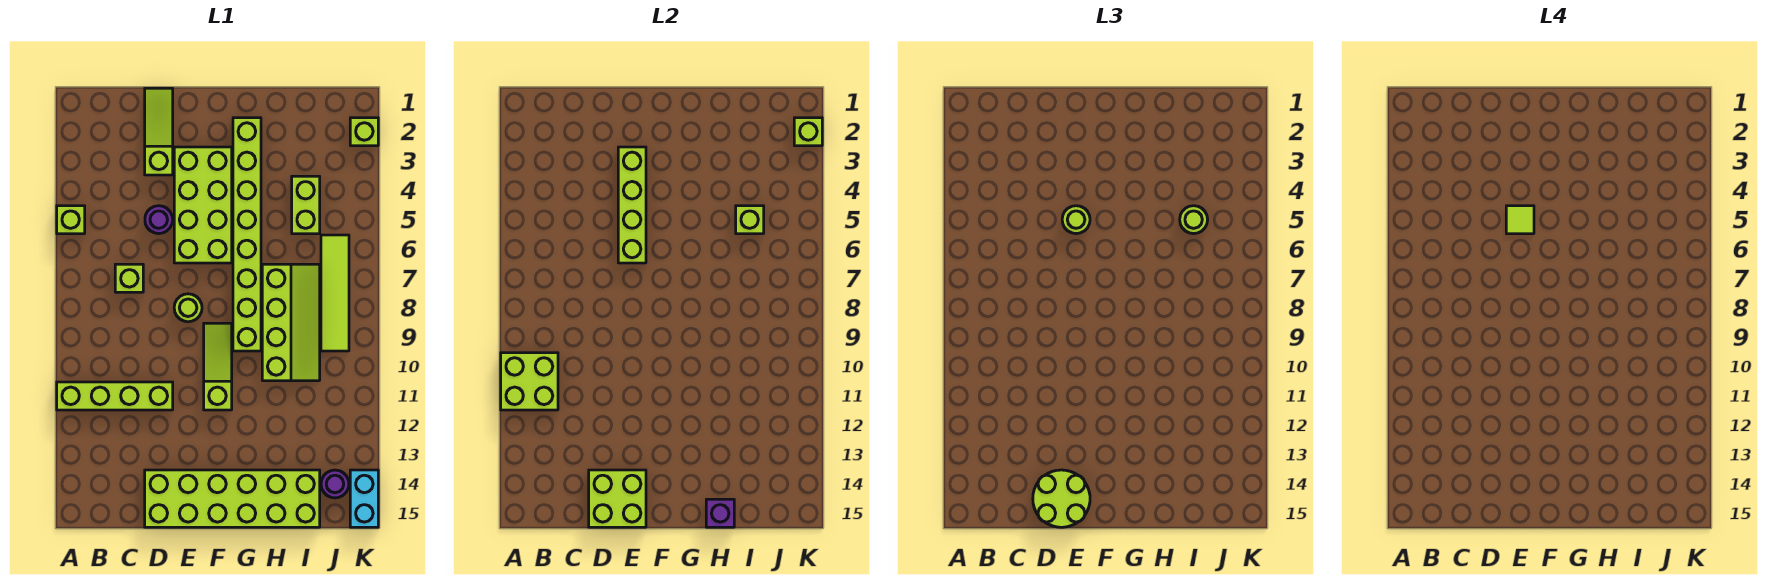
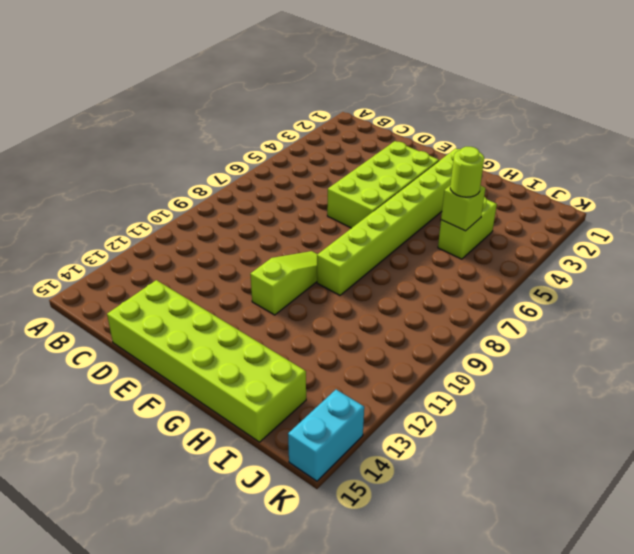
none -> lime brick A5 level 1
none -> lime brick A11:D11 level 1
none -> lime brick C7 level 1

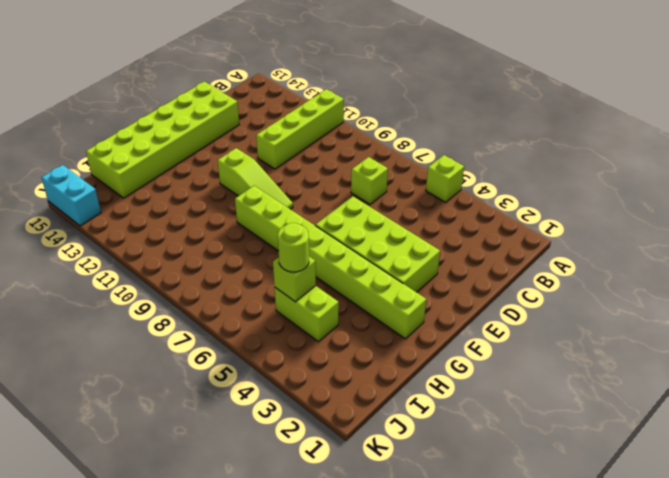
none -> lime slope D1:D3 level 1 top 3
none -> purple round brick D5 level 1
none -> lime round brick E8 level 1

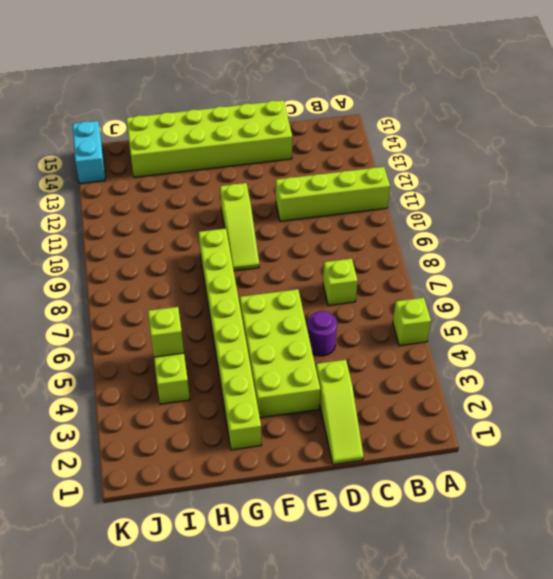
none -> lime round brick E8 level 1
none -> lime slope H7:I10 level 1 top H
none -> lime tile J6:J9 level 1

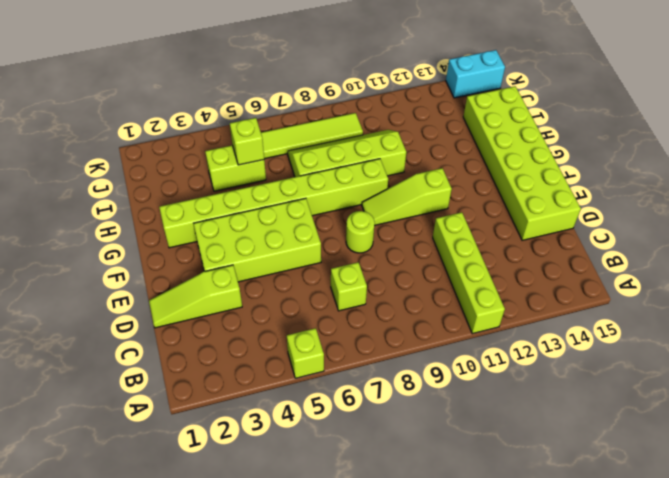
none -> purple round brick D5 level 1
none -> purple round brick J14 level 1
none -> lime brick K2 level 1

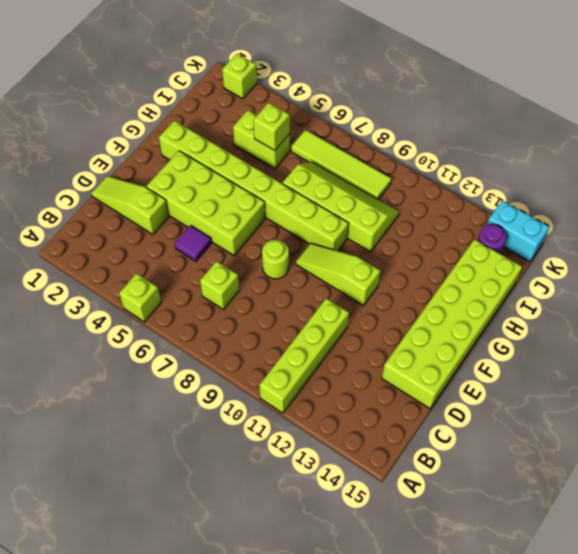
purple tile D5 level 1 -> purple round brick D5 level 1
none -> lime brick A10:B11 level 2
none -> lime brick D14:E15 level 2
none -> lime brick E3:E6 level 2

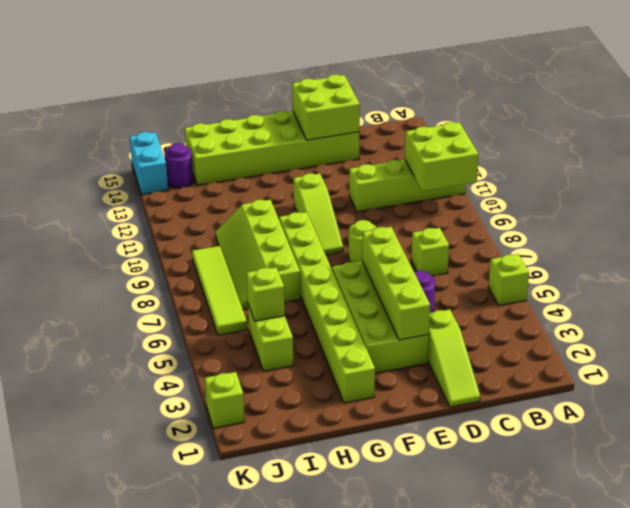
none -> purple brick H15 level 2
none -> lime brick K2 level 2
none -> lime round brick D14:E15 level 3

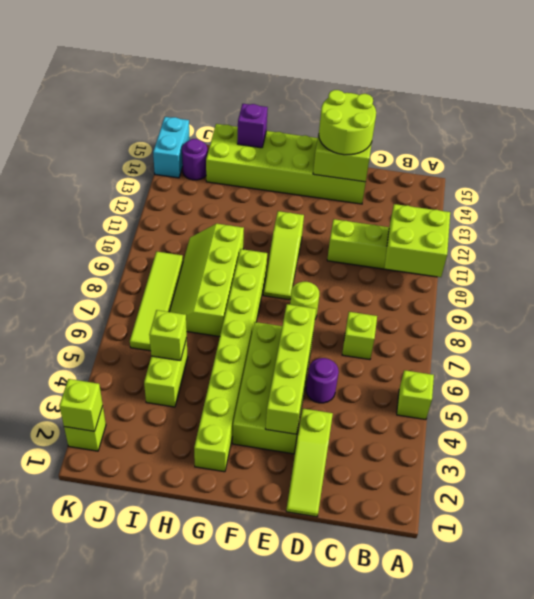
none -> lime round brick E5 level 3
none -> lime round brick I5 level 3
none -> lime tile E5 level 4

